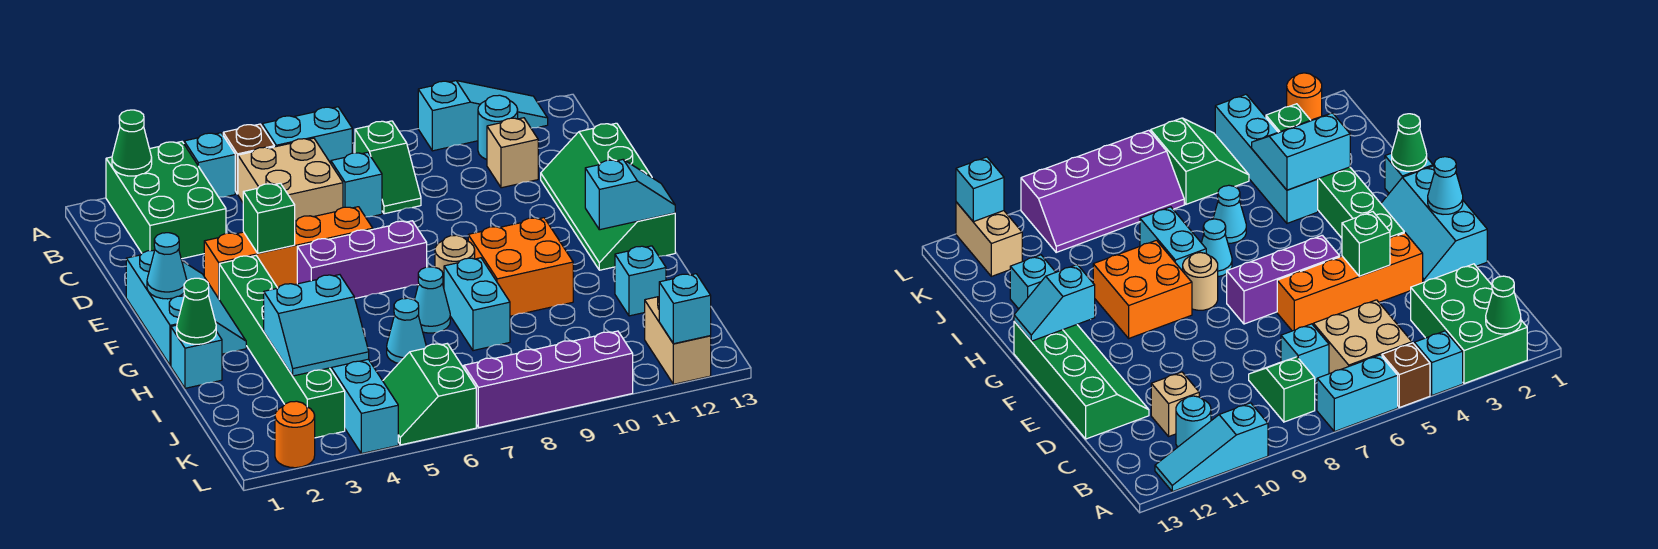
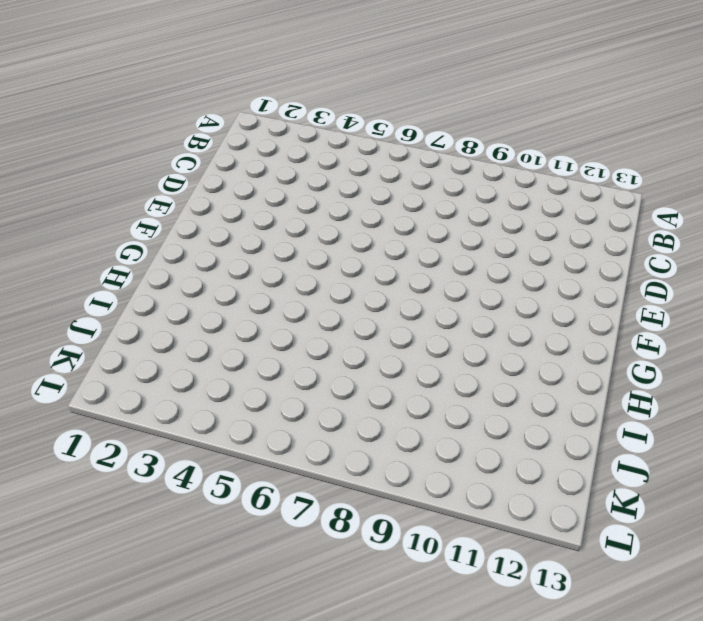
none -> green brick A2:C3 level 1
none -> cyan brick A4 level 1
none -> brown brick A5 level 1
none -> cyan brick A6:A7 level 1

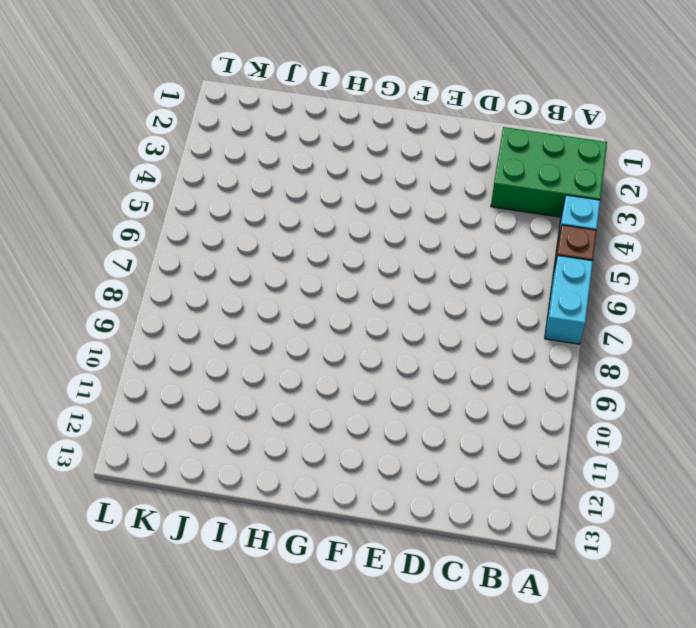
none -> cyan slope A10:A12 level 1 top 10
none -> tan brick B5:C6 level 1
none -> green slope B8:C8 level 1 top B
none -> cyan round brick B11 level 1

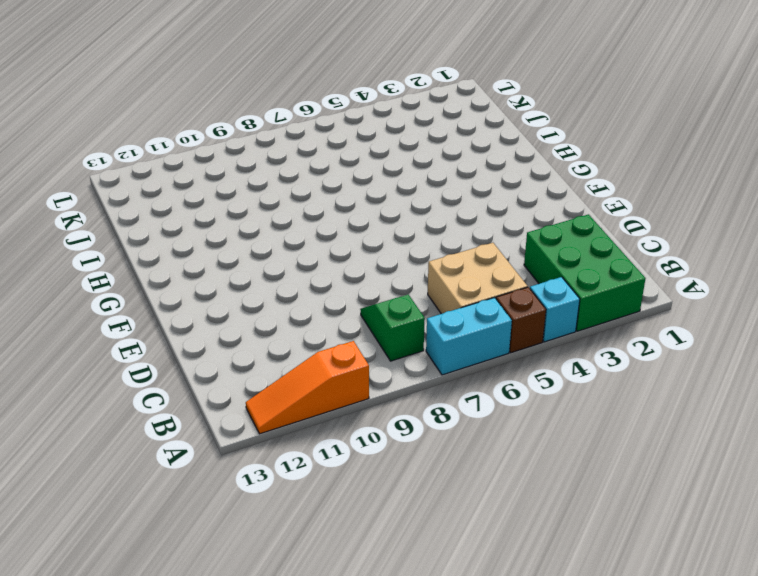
orange slope A10:A12 level 1 top 10 -> cyan slope A10:A12 level 1 top 10
none -> cyan round brick B11 level 1
none -> cyan brick C7 level 1
none -> tan brick C11 level 1
none -> green slope D12:G13 level 1 top 13

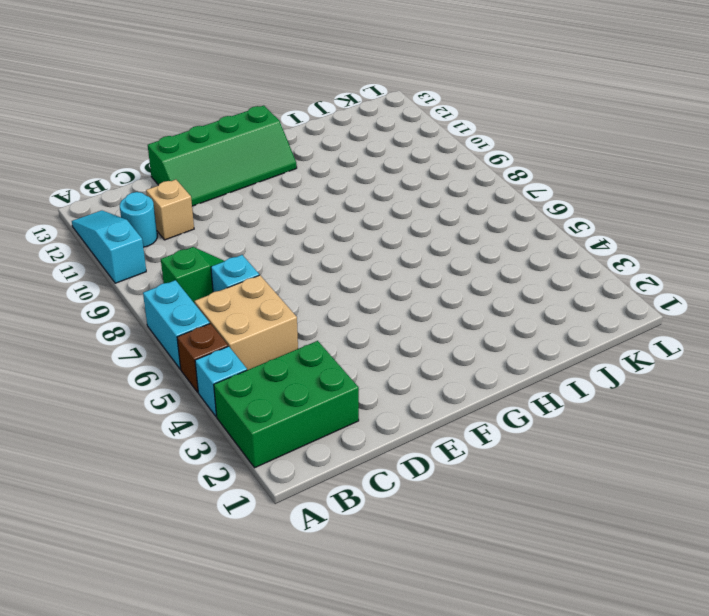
none -> cyan slope E1:G2 level 1 top 1
none -> orange brick E3:E6 level 1
none -> green brick F3:K3 level 1
none -> purple brick F5:F7 level 1

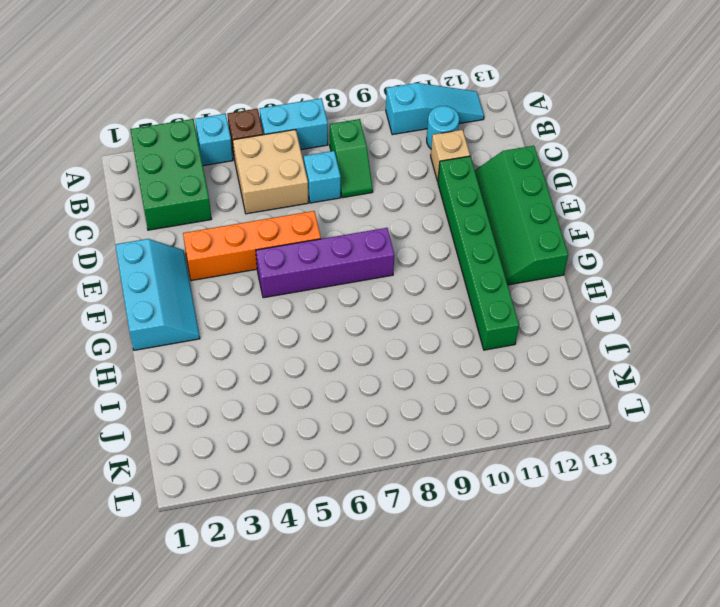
green brick D11:I11 level 1 -> green brick F3:K3 level 1
purple brick F5:F8 level 1 -> purple brick F5:F7 level 1
none -> tan round brick G8 level 1
none -> orange brick G9:H10 level 1
none -> cyan brick H1 level 1
none -> cyan cone H7 level 1

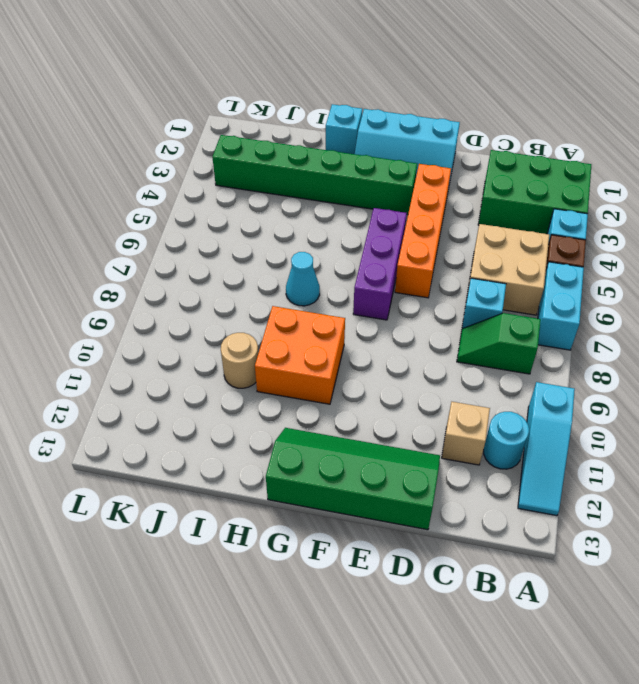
tan round brick I10 level 1 -> tan round brick G8 level 1
none -> cyan brick H8:I8 level 1
none -> cyan brick I4:L4 level 1
none -> cyan cone I6 level 1
none -> cyan brick I12 level 1

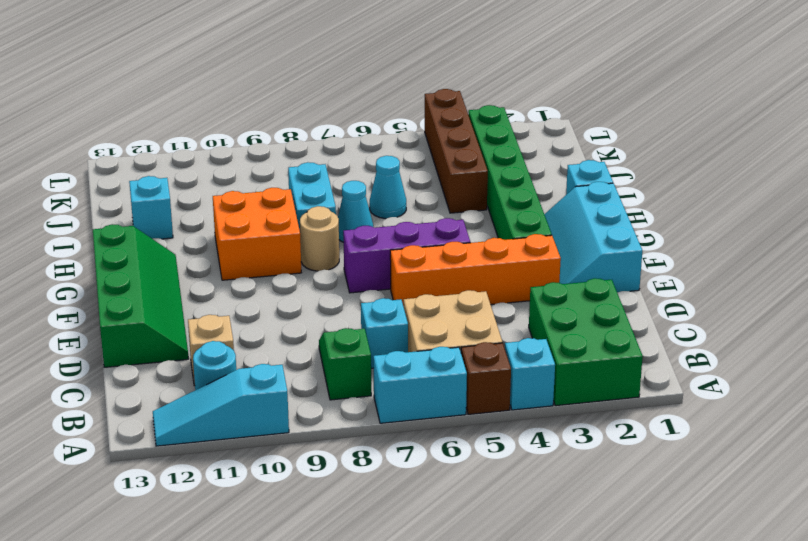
brown brick I4:L4 level 1 -> cyan brick I4:L4 level 1
none -> green slope K5:L6 level 1 top 6
none -> purple slope K7:L10 level 1 top L
none -> tan brick K12:L12 level 1
none -> orange round brick L2 level 1

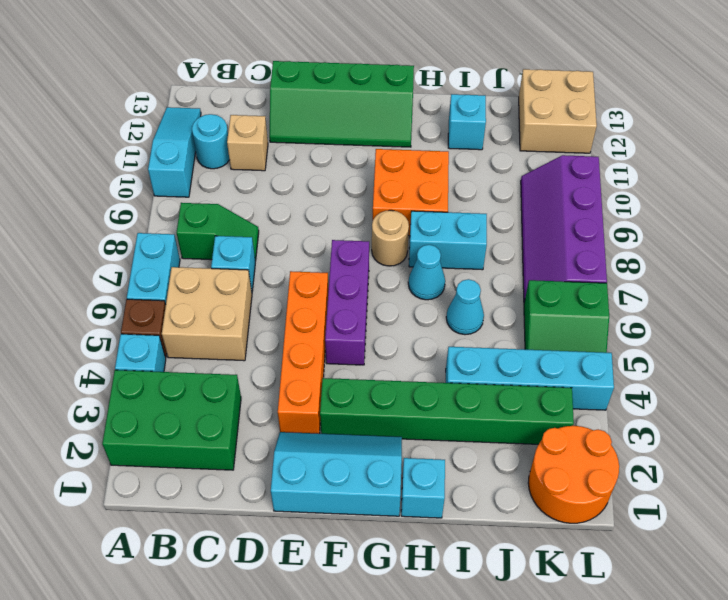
orange round brick K1:L2 level 1 -> orange round brick L2 level 1
tan brick K12:L13 level 1 -> tan brick K12:L12 level 1
none -> green cone A2 level 2
none -> green brick E4 level 2
none -> cyan cone F1 level 2
none -> cyan slope G12:G13 level 2 top 12

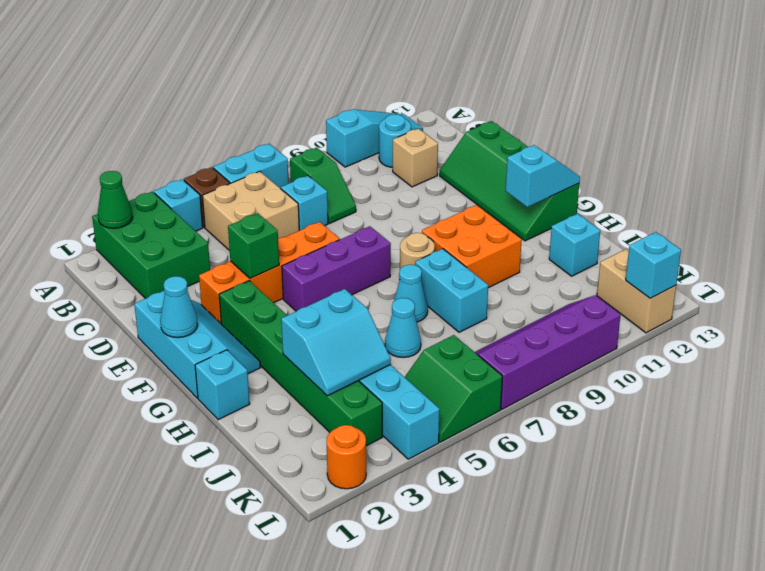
none -> green cone H1 level 2

